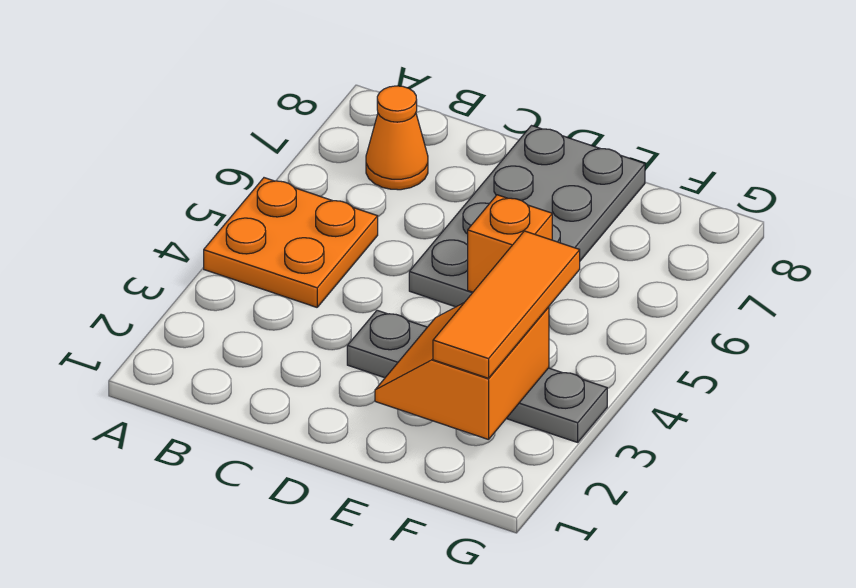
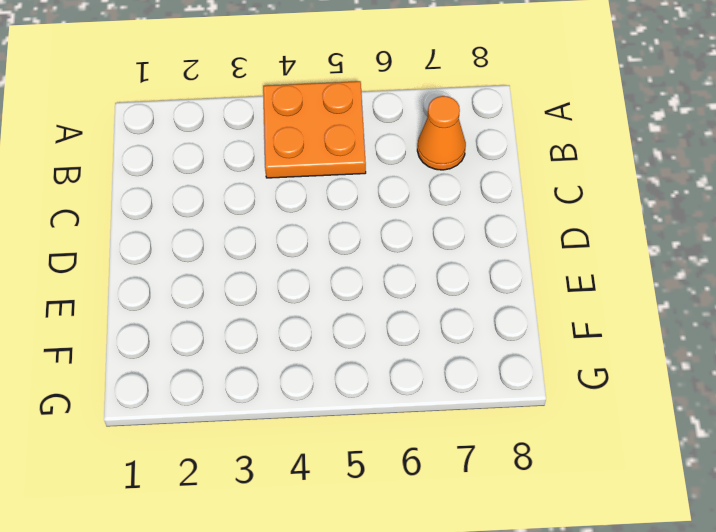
none -> grey plate D3:G3 level 1
none -> grey plate D5:E8 level 1

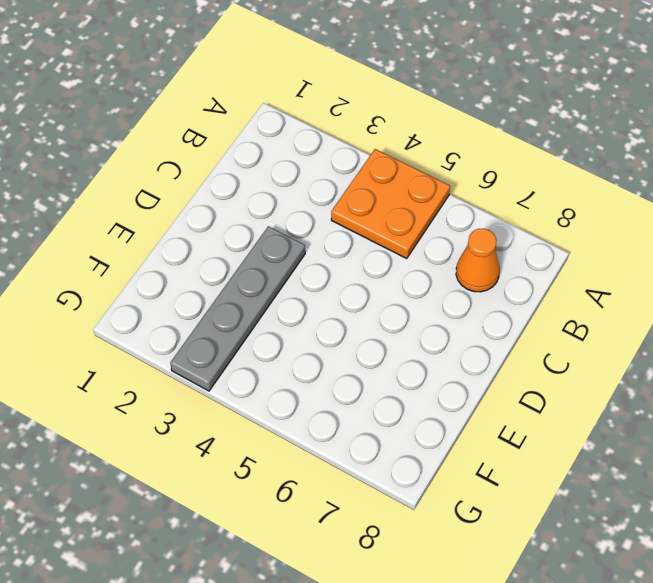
none -> grey plate D5:E8 level 1
none -> orange slope E2:F3 level 2 top F

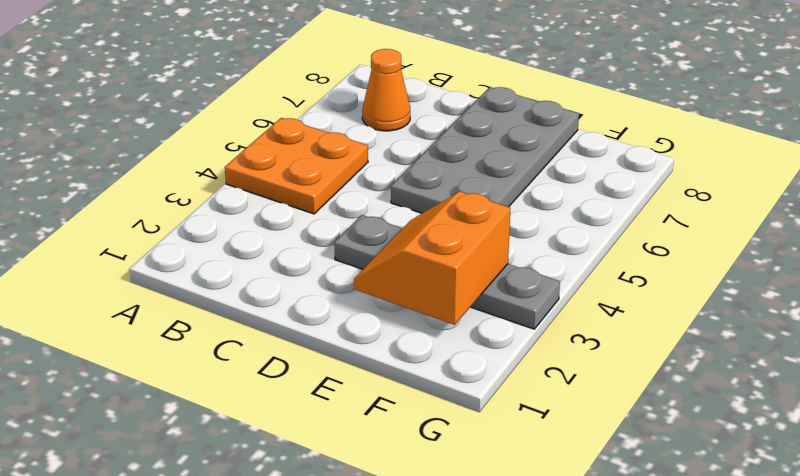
none -> orange brick E5 level 2
none -> orange tile F2:F4 level 3

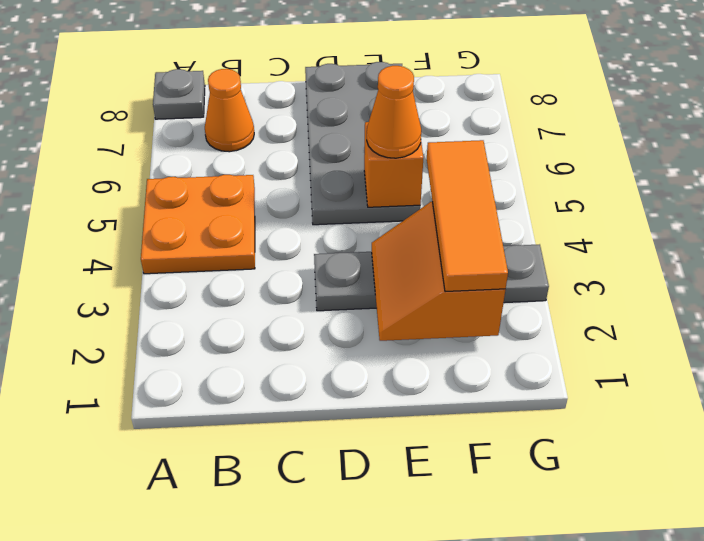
grey plate A8 level 1 -> none
orange cone E5 level 3 -> none

